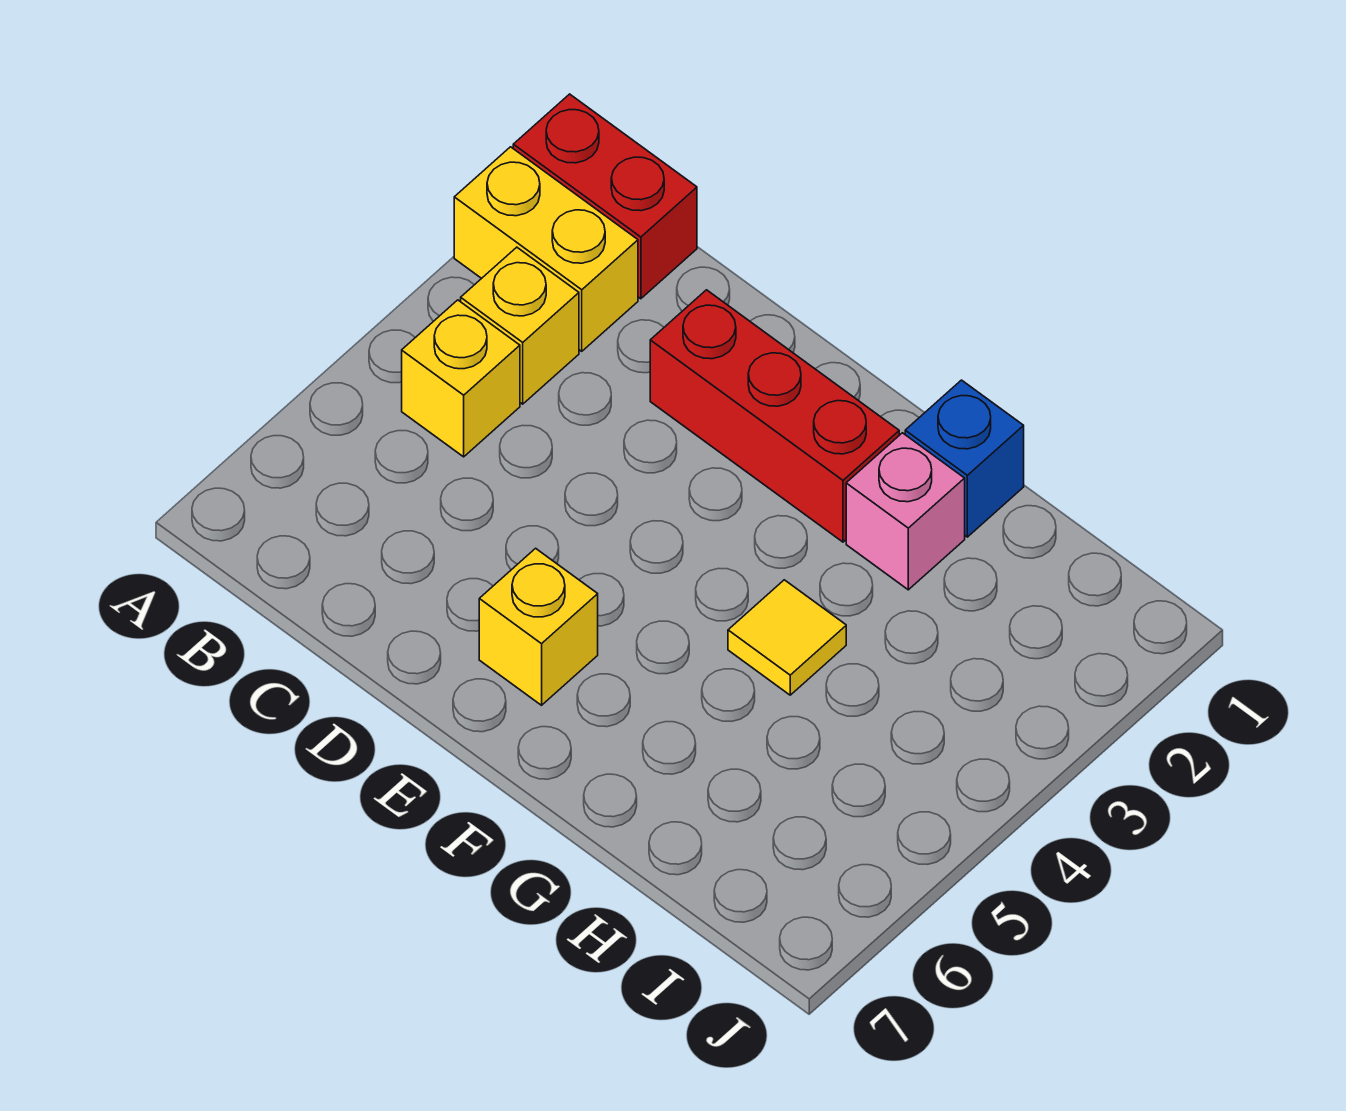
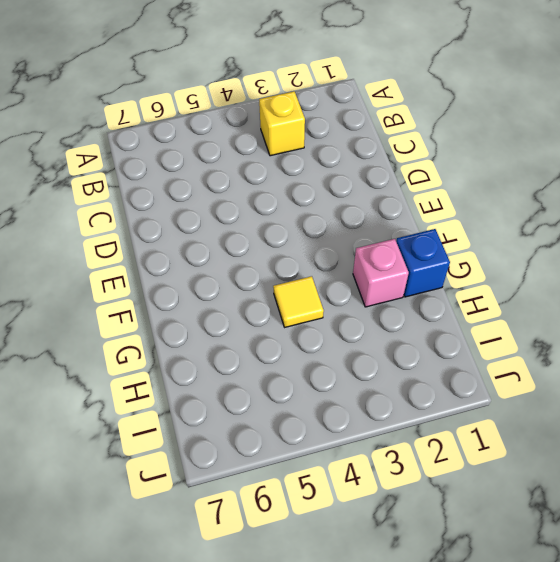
none -> red brick A1:B1 level 1
none -> yellow brick A2:B2 level 1

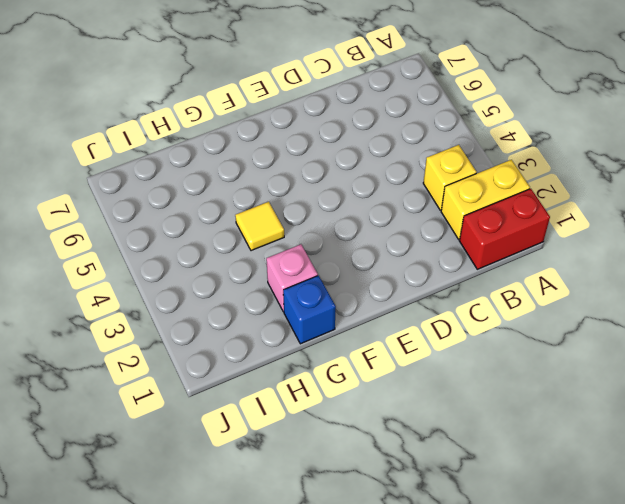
none -> yellow brick B4 level 1
none -> red brick D2:F2 level 1

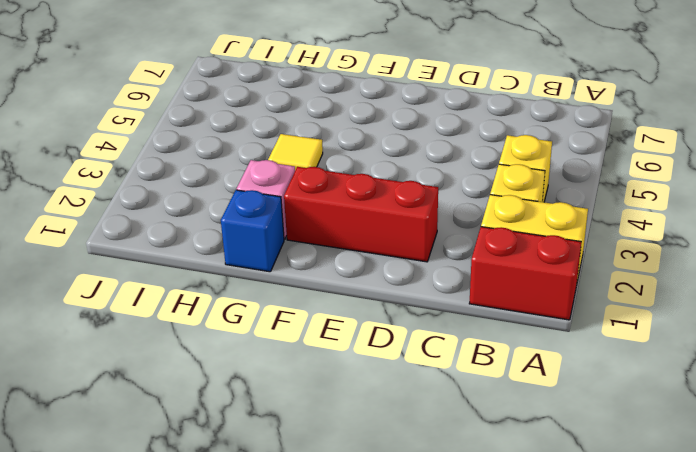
none -> yellow brick E6 level 1

